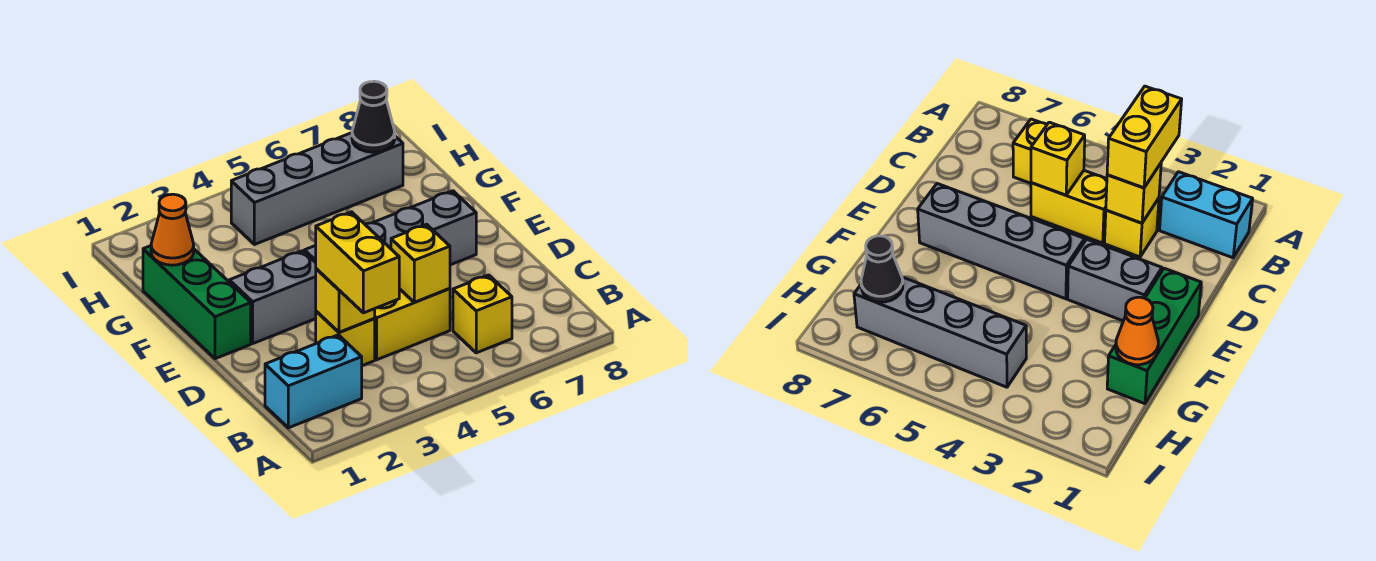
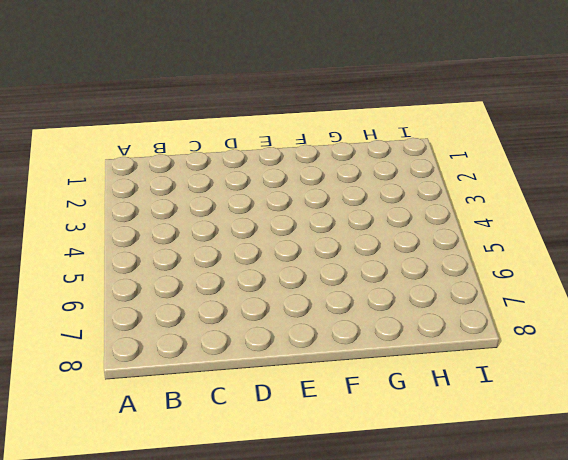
none -> cyan brick B1:B2 level 1
none -> yellow brick B6 level 1
none -> yellow brick C3 level 1

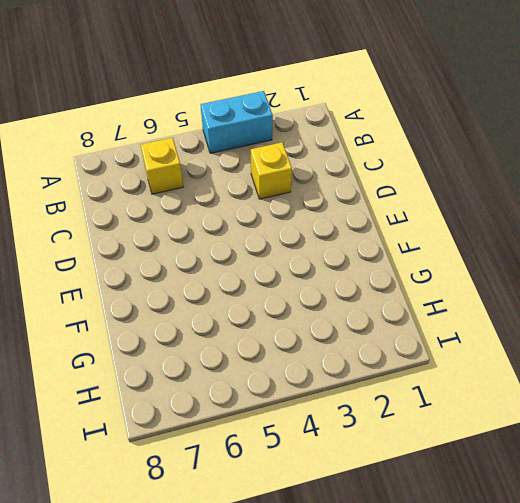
cyan brick A3:A4 level 1 -> cyan brick B1:B2 level 1
none -> yellow brick C4:C5 level 1
none -> green brick E1:G1 level 1
none -> grey brick E2:E3 level 1

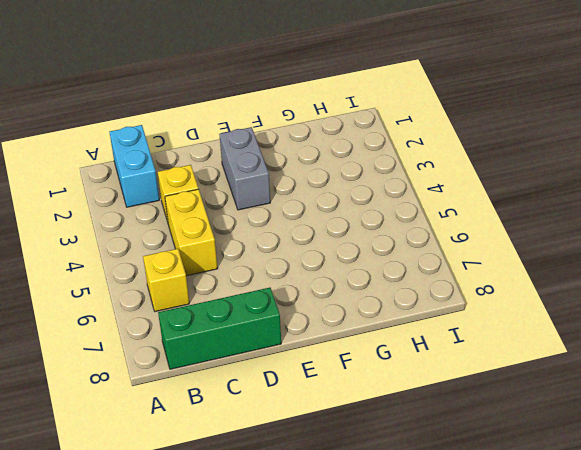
green brick B8:D8 level 1 -> green brick E1:G1 level 1
none -> grey brick E4:E7 level 1
none -> grey brick H4:H7 level 1
none -> yellow brick C3 level 2

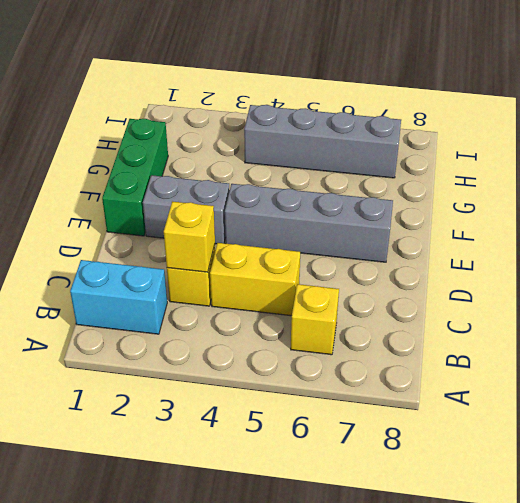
none -> yellow brick C5 level 2
none -> orange cone G1 level 2
none -> black cone H7 level 2

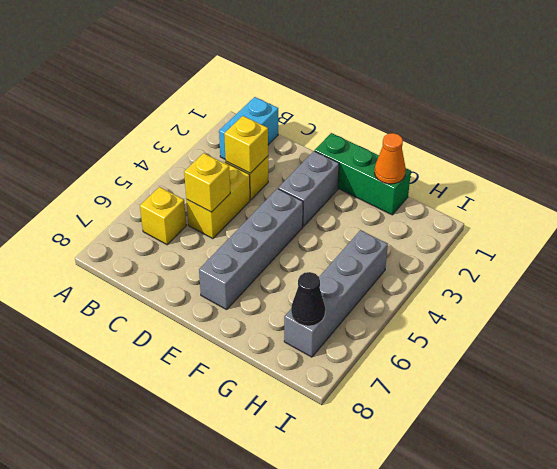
none -> yellow brick B3:C3 level 3

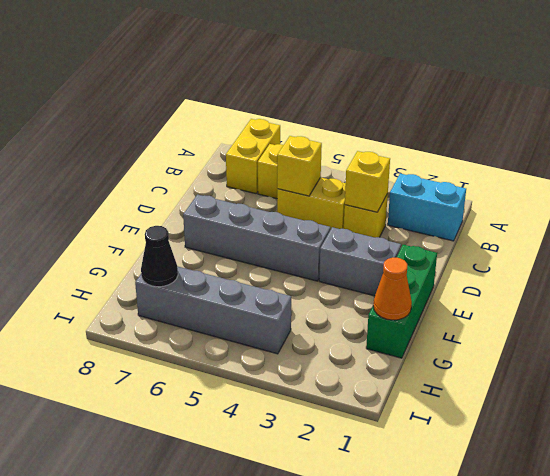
yellow brick A7:B7 level 1 -> yellow brick B3:C3 level 3

